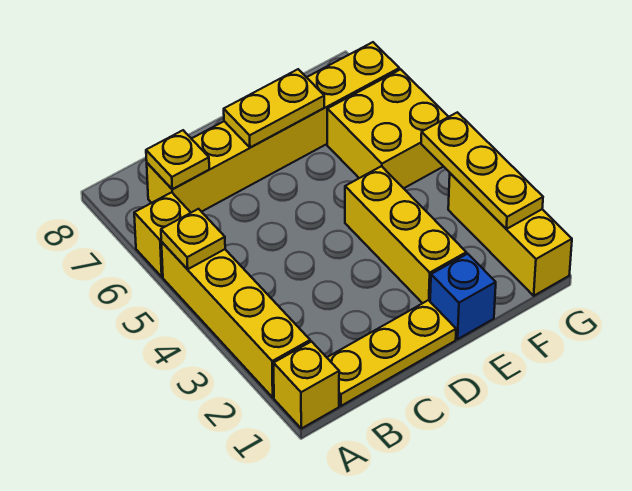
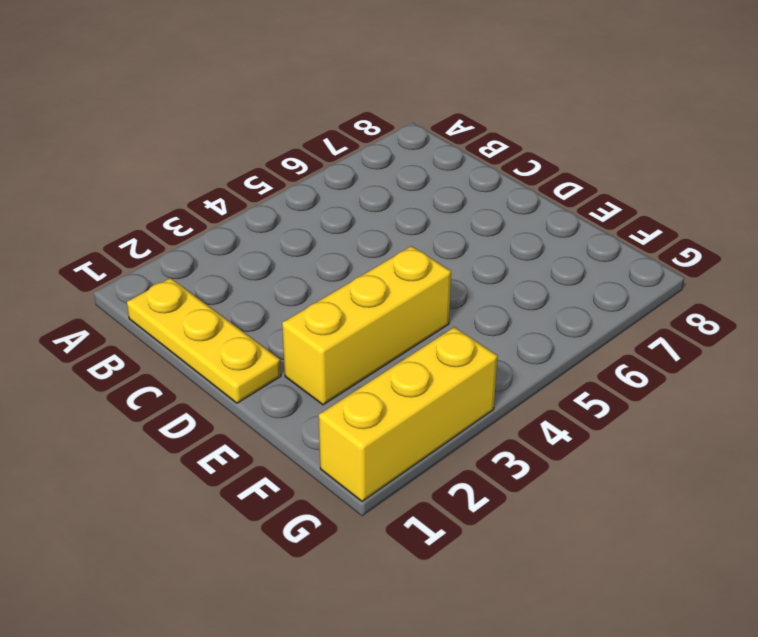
none -> yellow brick A1 level 1
none -> yellow brick A2:A5 level 1
none -> yellow brick A6 level 1

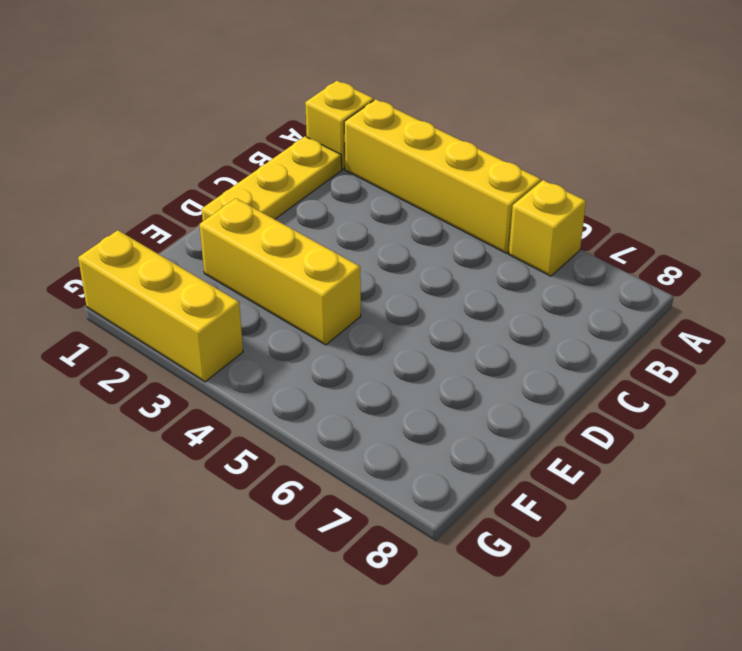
none -> yellow brick B7:G7 level 1
none -> blue brick E1 level 1
none -> yellow brick F5:G6 level 1

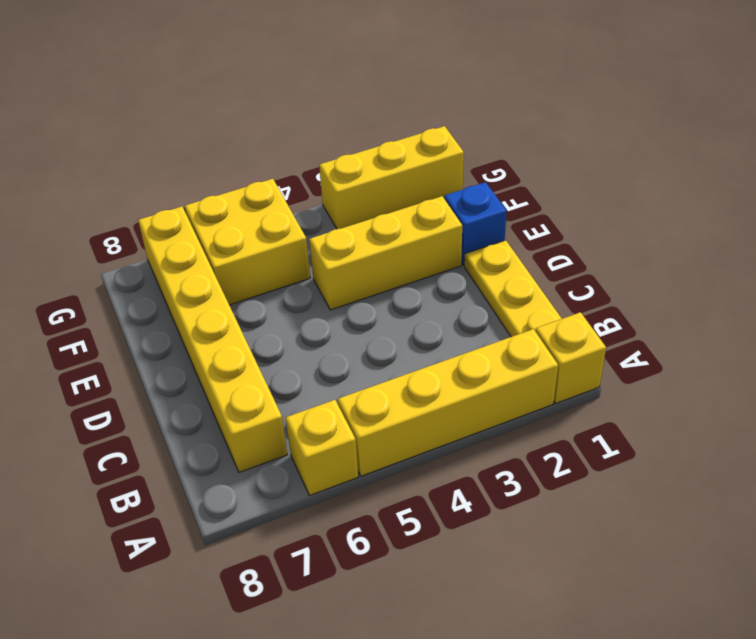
none -> yellow plate A5 level 2
none -> yellow plate B7 level 2
none -> yellow plate D7:E7 level 2

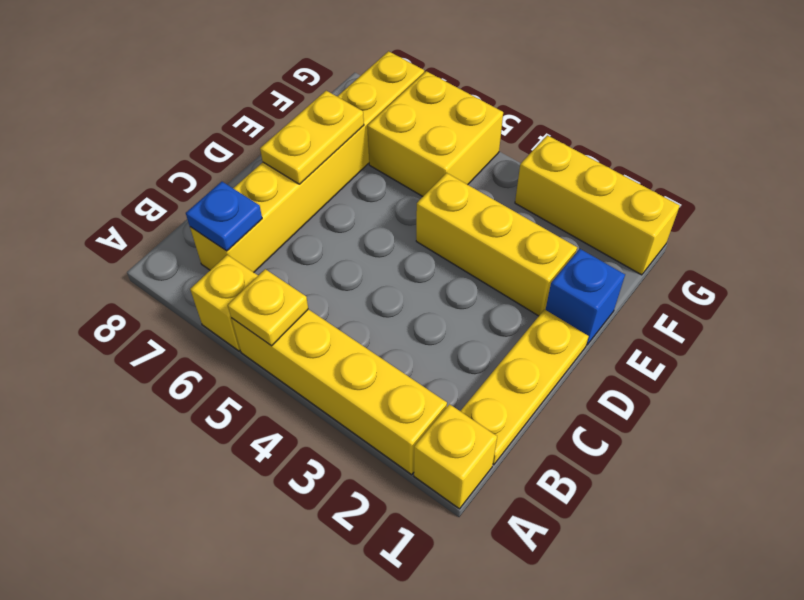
blue plate B7 level 2 -> yellow plate B7 level 2
none -> yellow plate G2:G4 level 2

